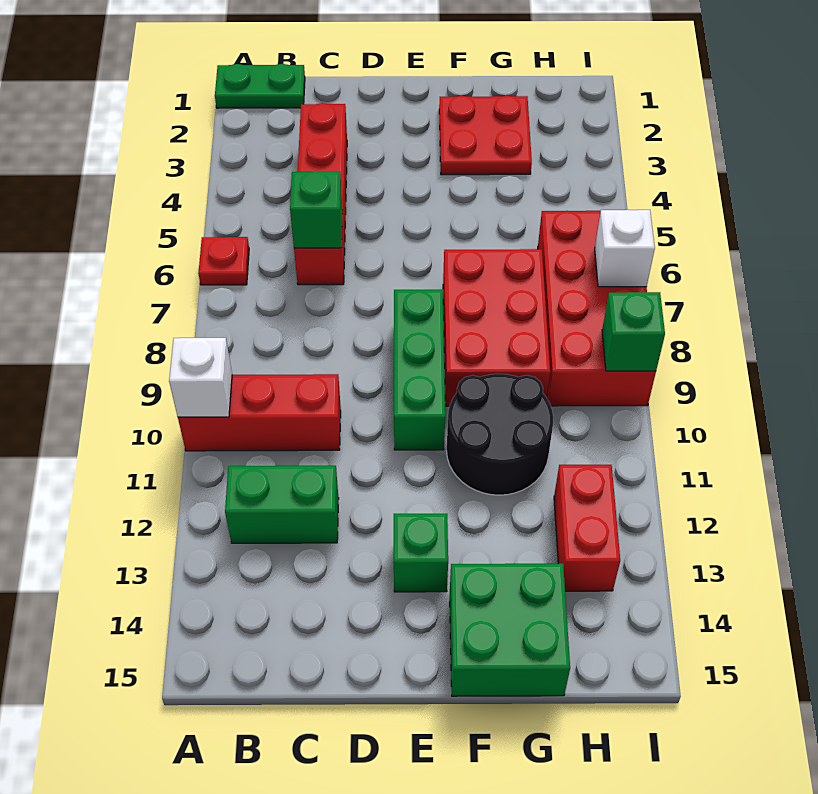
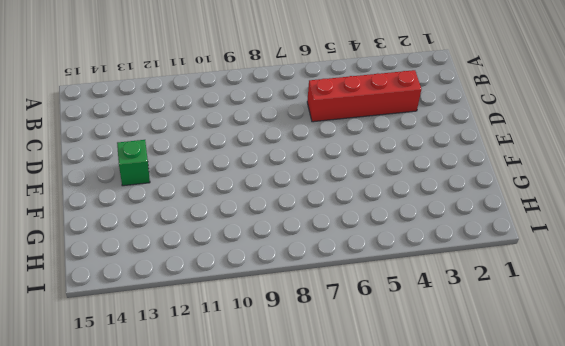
none -> green plate A1:B1 level 1
none -> red plate A6 level 1
none -> red brick A10:C10 level 1

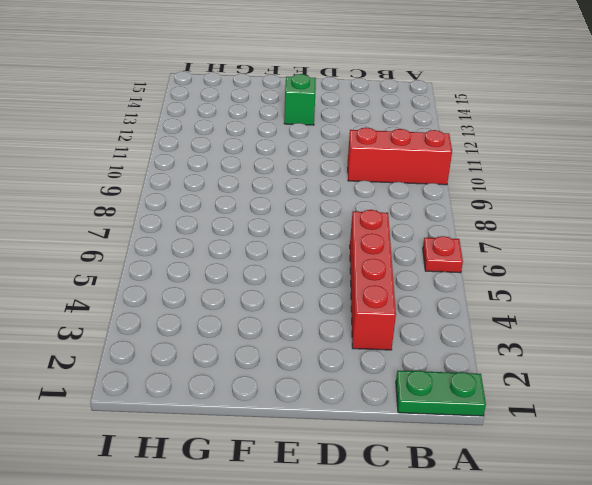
none -> green brick B12:C12 level 1
none -> green brick E8:E10 level 1
none -> red plate F2:G3 level 1

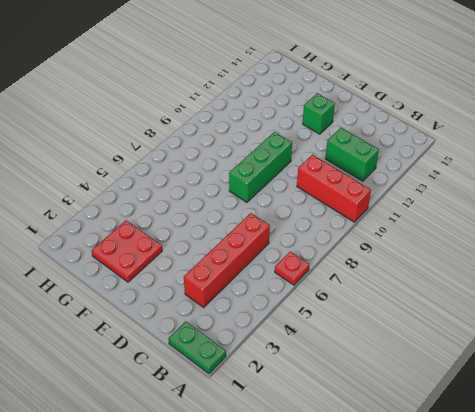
none -> red brick F7:G9 level 1
none -> black round brick F10:G11 level 1
none -> green brick F14:G15 level 1

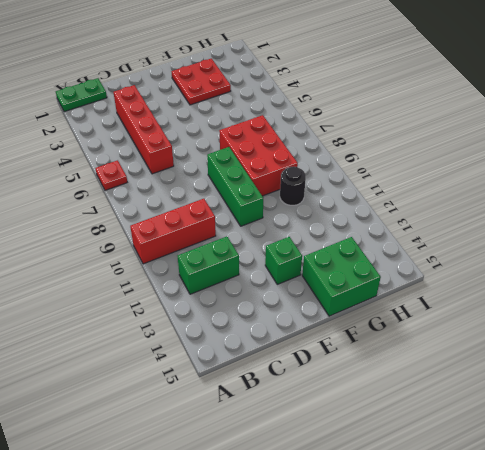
black round brick G10 level 1 -> black round brick F10:G11 level 1
none -> red brick H6:I9 level 1
none -> red brick H12:H13 level 1
none -> white brick A10 level 2

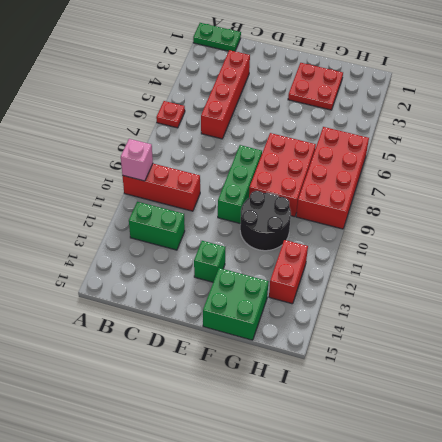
pink brick A10 level 2 -> white brick A10 level 2
none -> green brick C6 level 2
none -> white brick I7 level 2
none -> green brick I9 level 2

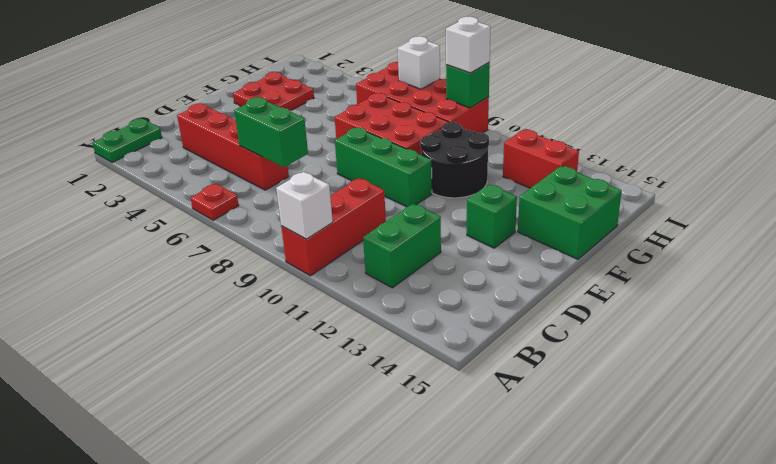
green brick C6:C7 level 2 -> green brick C6 level 2
white brick I9 level 3 -> none

